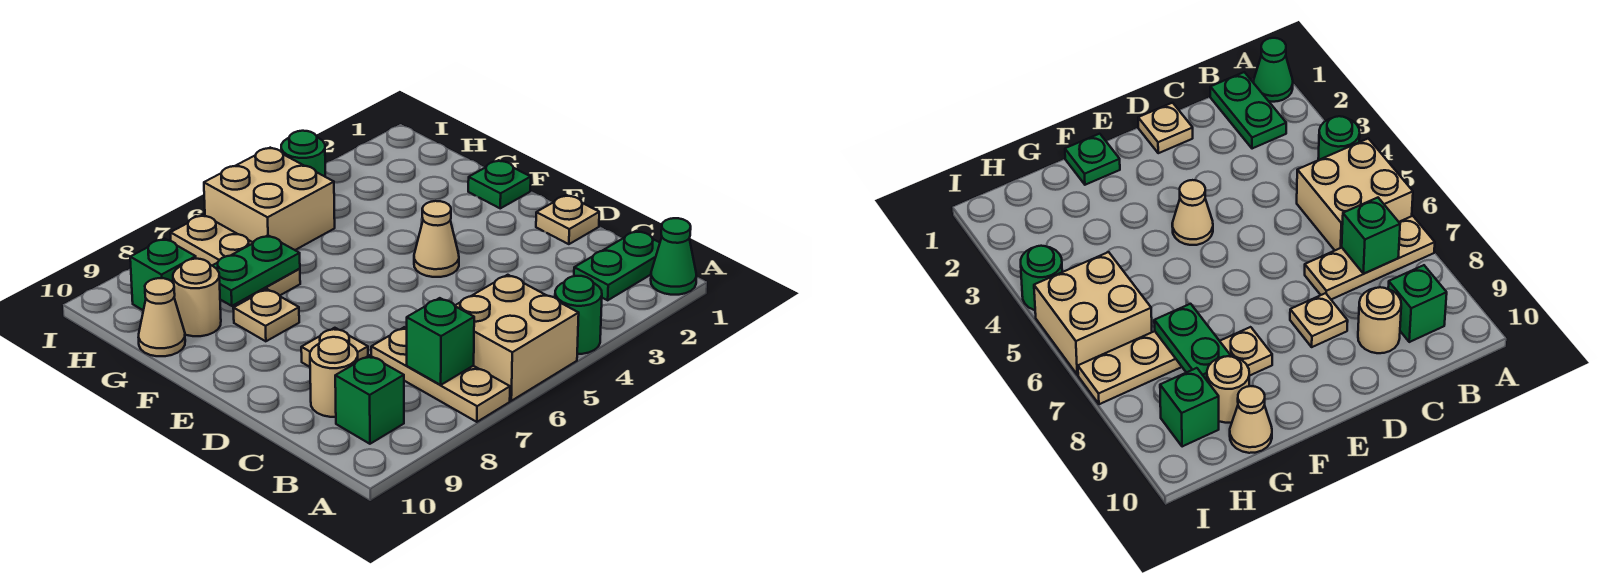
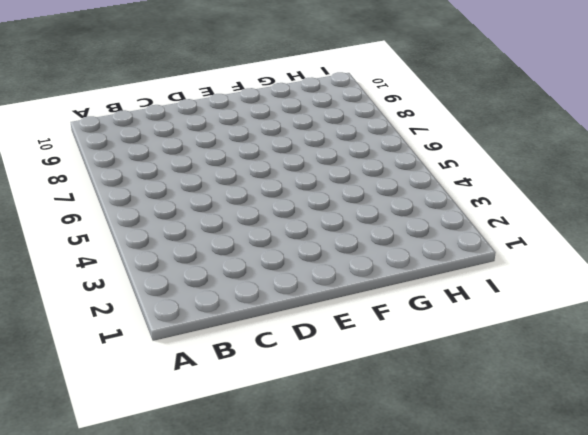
none -> green cone A1 level 1
none -> green round brick A4 level 1
none -> tan brick A5:B6 level 1

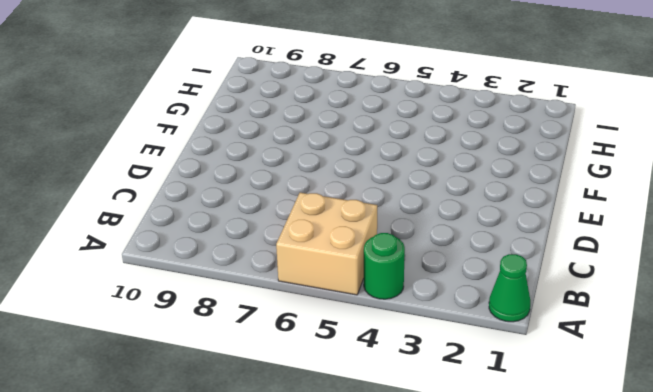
none -> tan plate A7:C7 level 1
none -> green plate B1:B2 level 1
none -> green brick B9 level 1

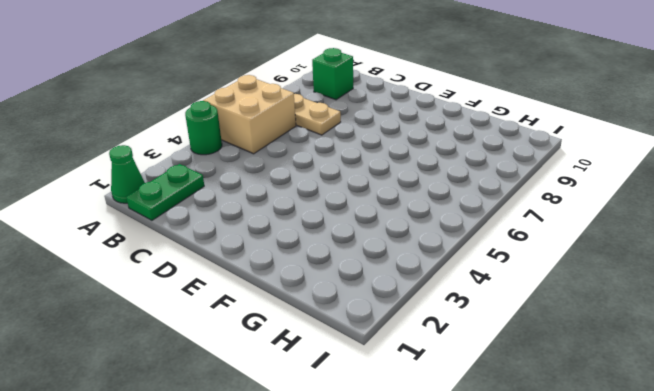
none -> tan round brick C9 level 1
none -> tan plate D1 level 1
none -> tan plate D8 level 1

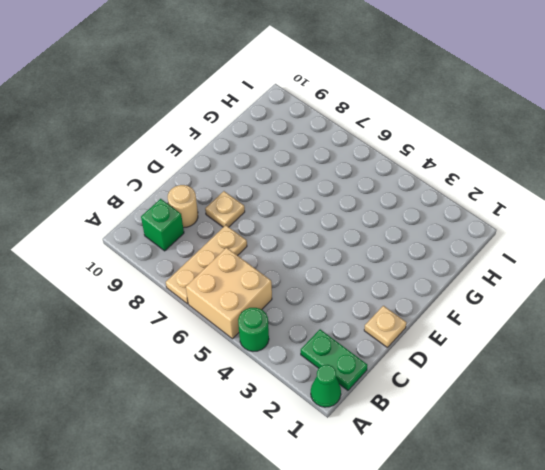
none -> tan cone E4 level 1
none -> green plate F1 level 1
none -> tan plate F8 level 1

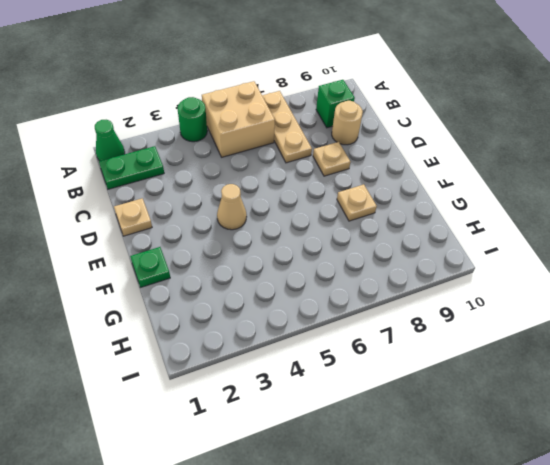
none -> tan plate G7:I7 level 1
none -> tan round brick G9 level 1
none -> tan cone G10 level 1

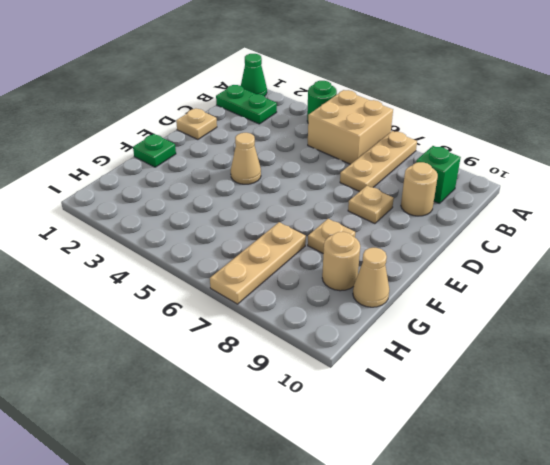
none -> tan brick H5:I6 level 1
none -> green brick H9 level 1
none -> green round brick I4 level 1

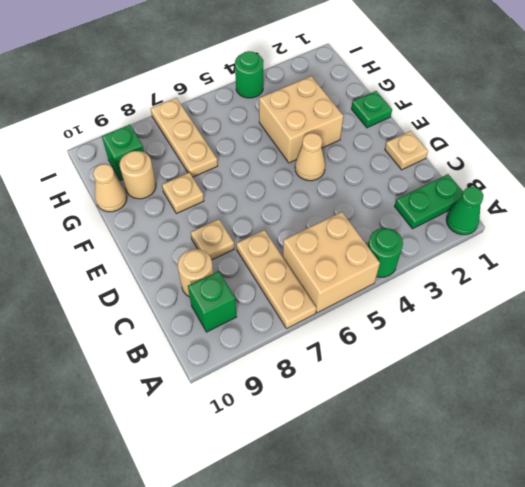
tan brick F3:G4 level 1 -> tan brick H5:I6 level 1
none -> green brick B7 level 2
none -> green plate G7:G8 level 2

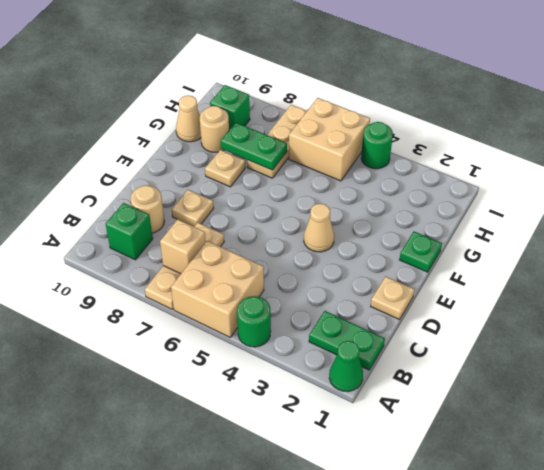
tan brick B7 level 2 -> green brick B7 level 2

